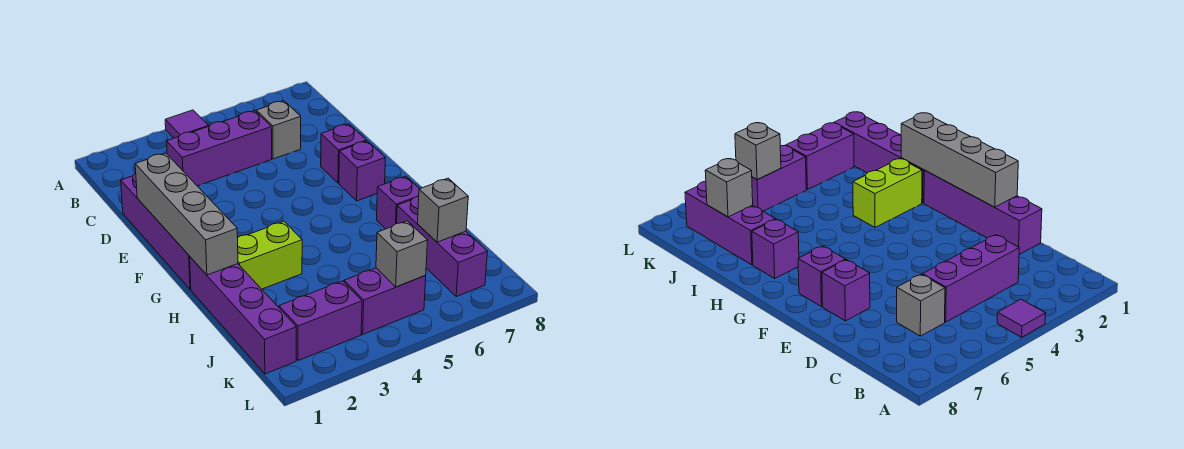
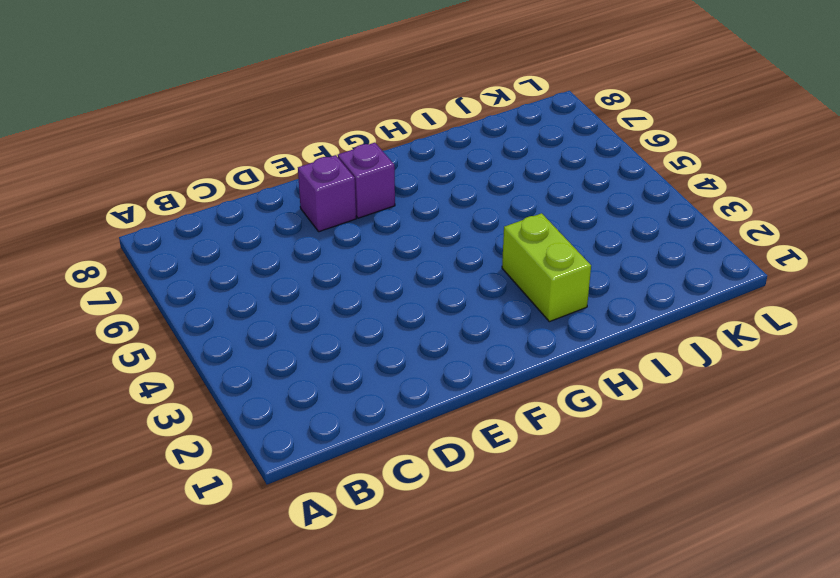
none -> purple tile A4 level 1
none -> purple brick C3:C5 level 1
none -> grey brick C6 level 1

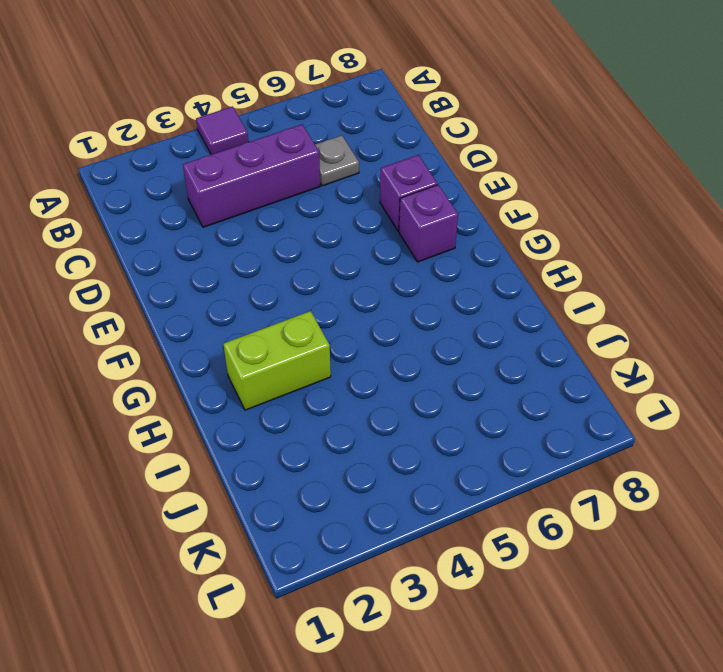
grey plate C6 level 1 -> grey brick C6 level 1
none -> purple brick D1:G1 level 1
none -> purple brick H1:K1 level 1
none -> purple brick H7 level 1

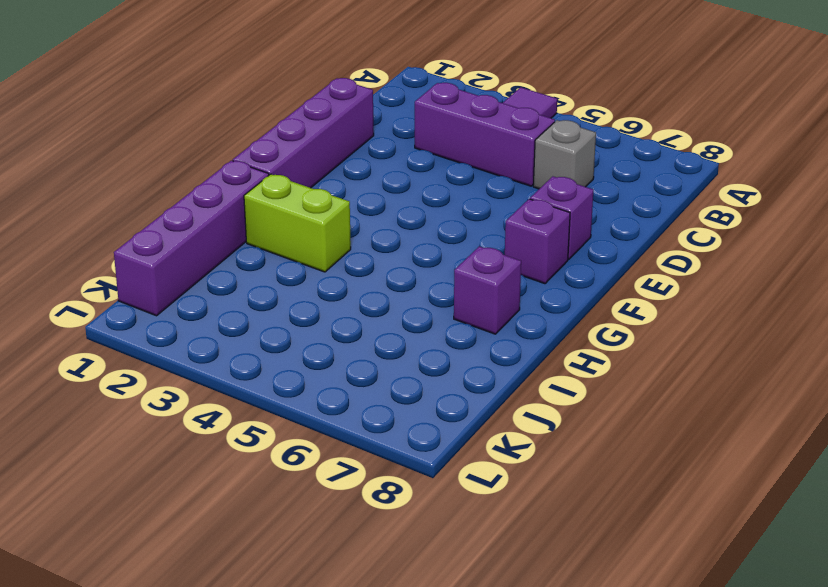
none -> purple brick I7:K7 level 1
none -> purple brick K2:K3 level 1
none -> purple brick K4:K5 level 1

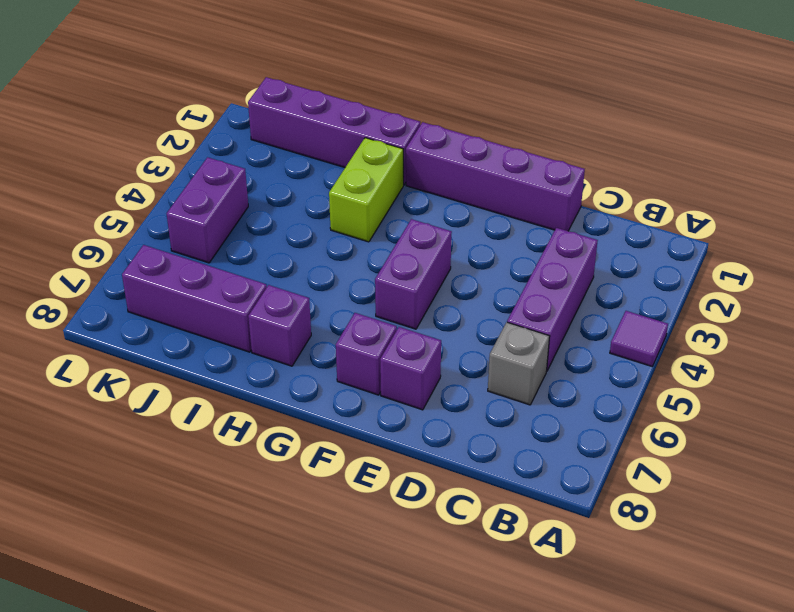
purple brick F4:F5 level 1 -> purple brick K2:K3 level 1
none -> grey brick E1:H1 level 2
none -> grey brick J7 level 2
none -> grey brick K5 level 2

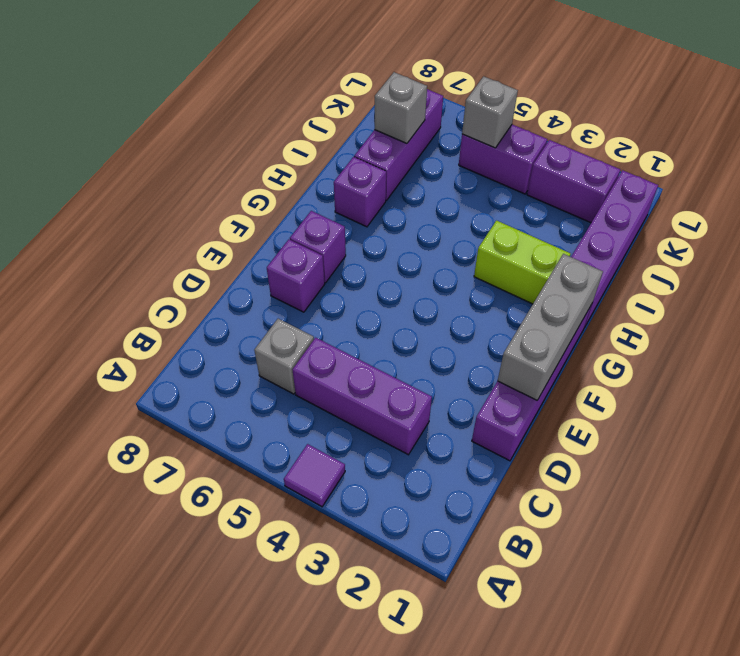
grey brick E1:G1 level 2 -> grey brick E1:H1 level 2

